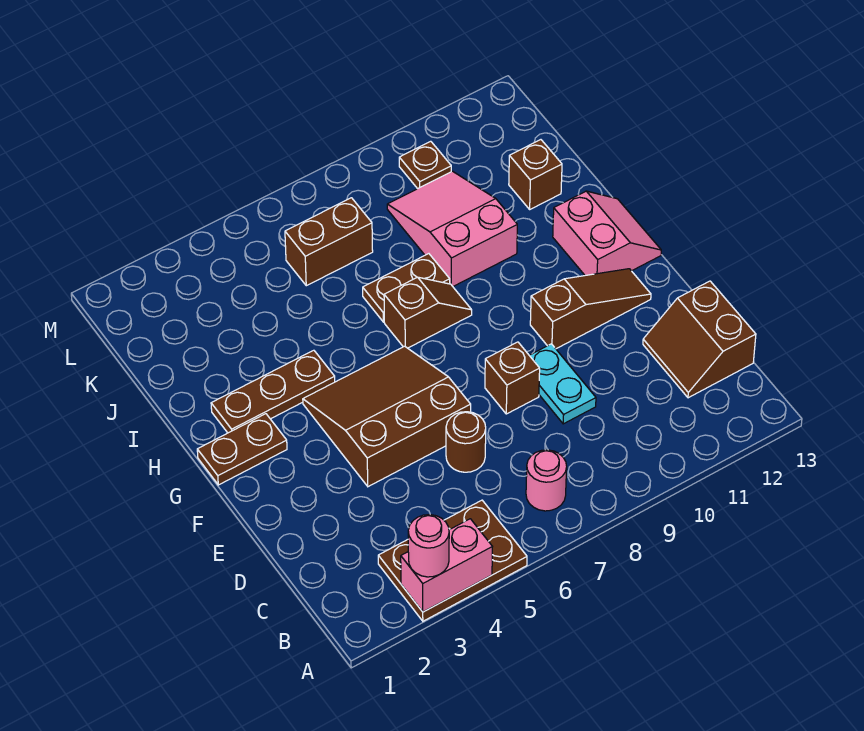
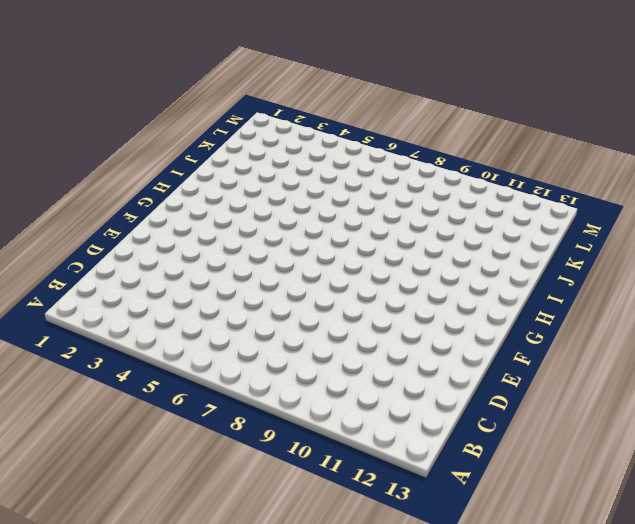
none -> brown plate A3:B5 level 1
none -> pink round brick B7 level 1
none -> brown slope C12:D13 level 1 top 13

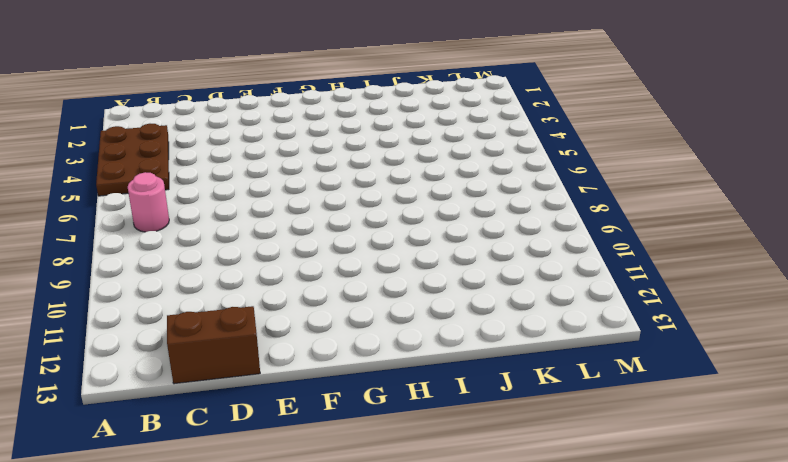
none -> brown round brick D6 level 1
none -> cyan plate D9:E9 level 1
none -> brown slope E4:G6 level 1 top E

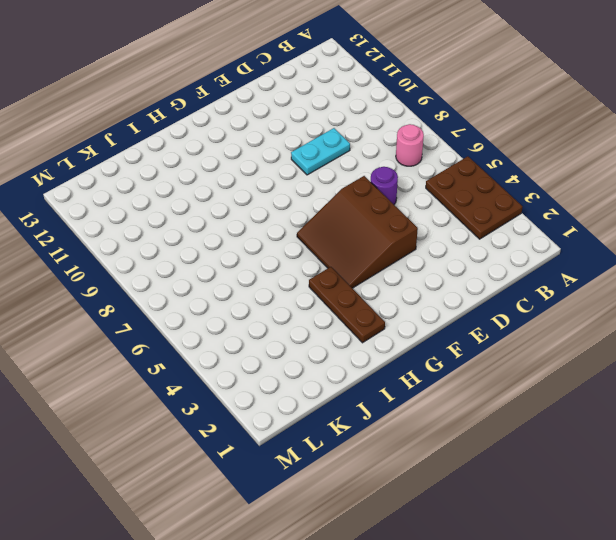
purple round brick D6 level 1 -> brown round brick D6 level 1
none -> brown slope C12:D13 level 1 top 13
none -> brown brick E8 level 1
none -> brown slope F10:F12 level 1 top 10

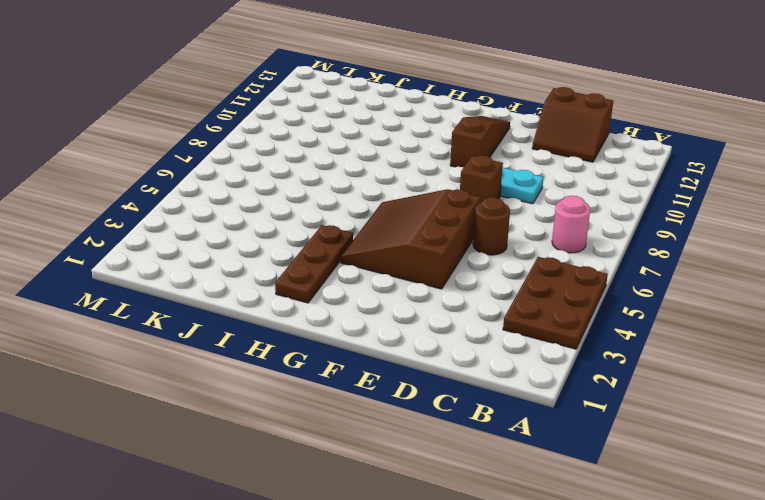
none -> brown plate G1:G2 level 1
none -> pink slope G12:H13 level 1 top 12
none -> brown slope H7:H8 level 1 top 7

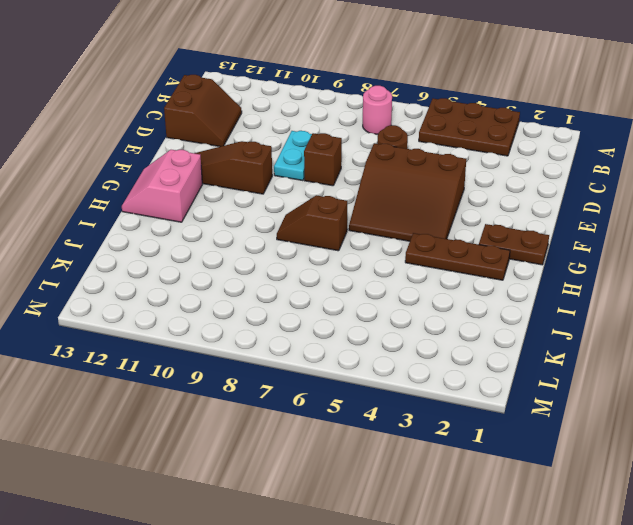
none -> brown plate I7:I8 level 1
none -> pink slope I9:K10 level 1 top I
none -> brown brick J12 level 1

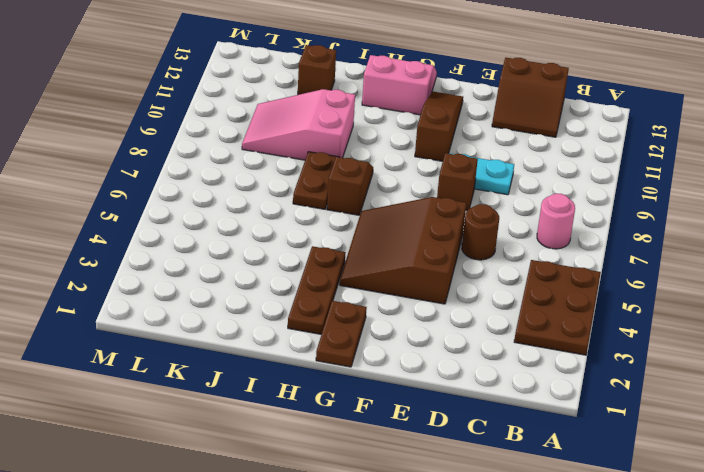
none -> brown brick K6:K7 level 1
none -> brown plate L10 level 1
none -> pink brick A3:A4 level 2

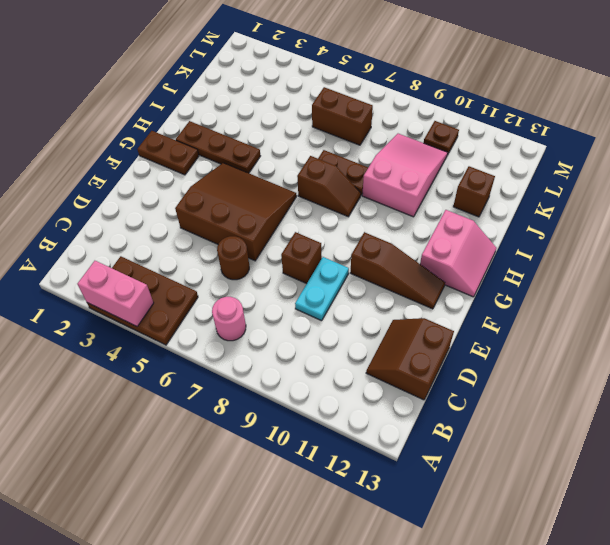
none -> pink round brick A3 level 3

